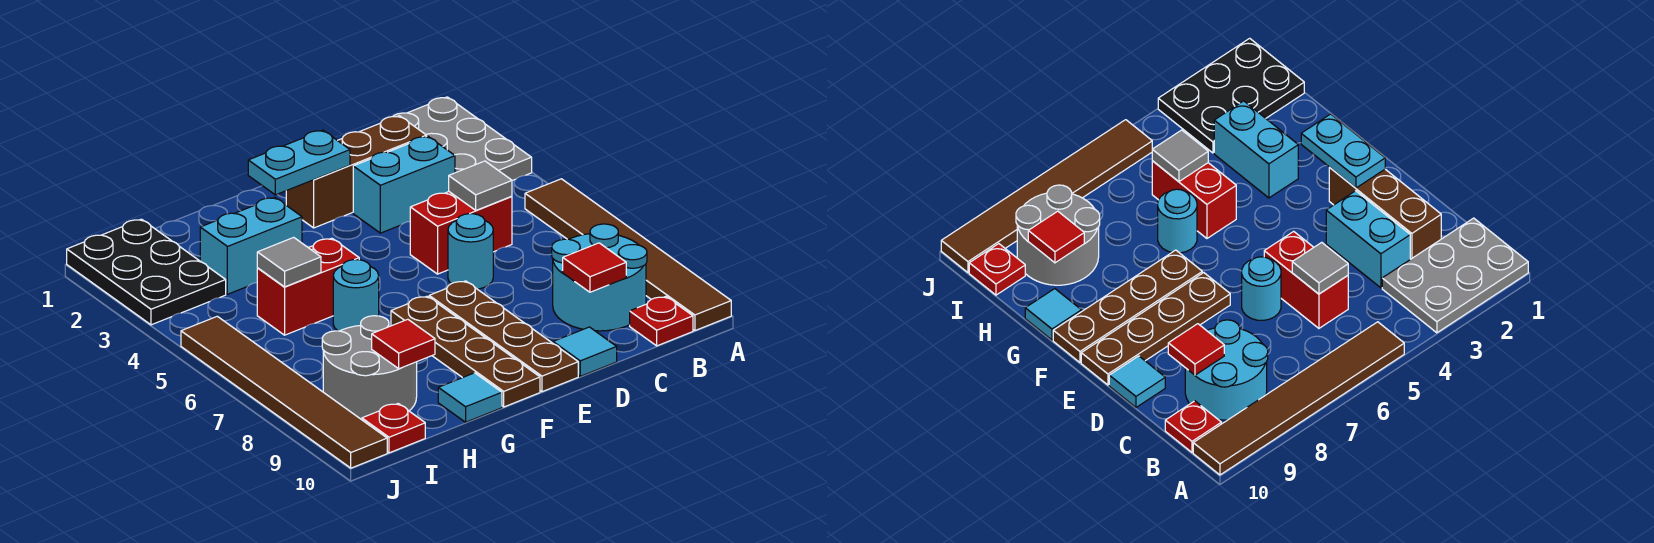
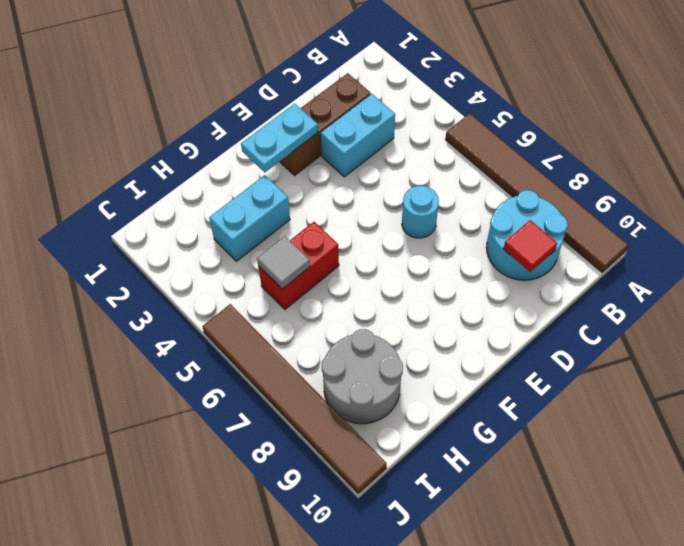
none -> grey plate A1:B3 level 1
none -> red plate B10 level 1
none -> red brick C5:D5 level 1

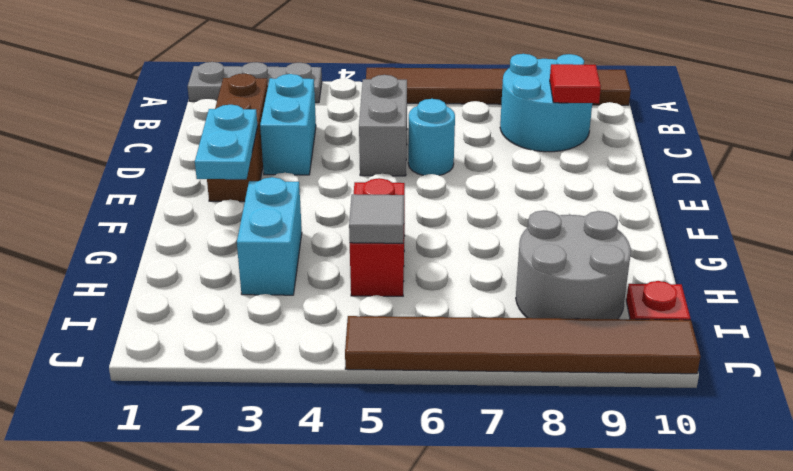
grey plate A1:A3 level 1 -> grey plate A1:B3 level 1
grey brick C5:D5 level 1 -> red brick C5:D5 level 1
none -> red plate B10 level 1
none -> cyan tile D10 level 1
none -> brown plate E7:E10 level 1

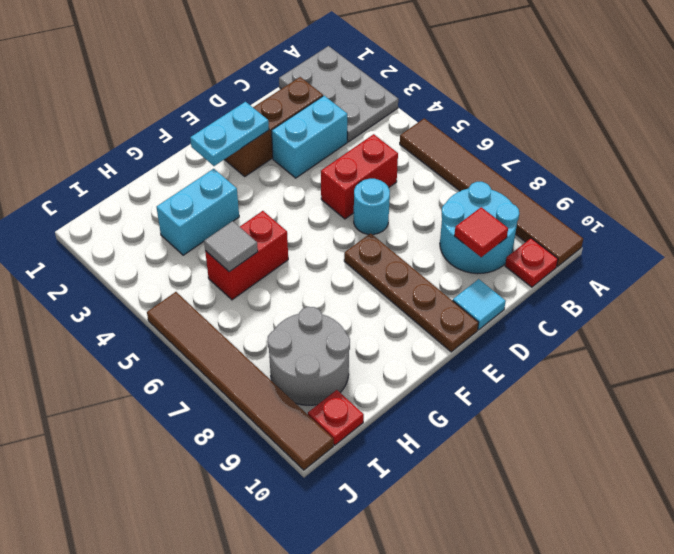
none -> brown plate F7:F10 level 1
none -> cyan round brick G6 level 1
none -> cyan tile G10 level 1

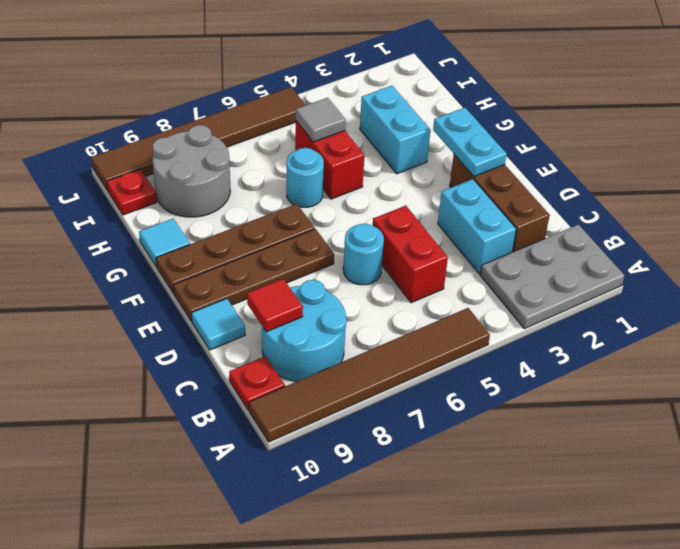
none -> black plate I1:J3 level 1
none -> grey tile C5 level 2
none -> red tile H9 level 2

